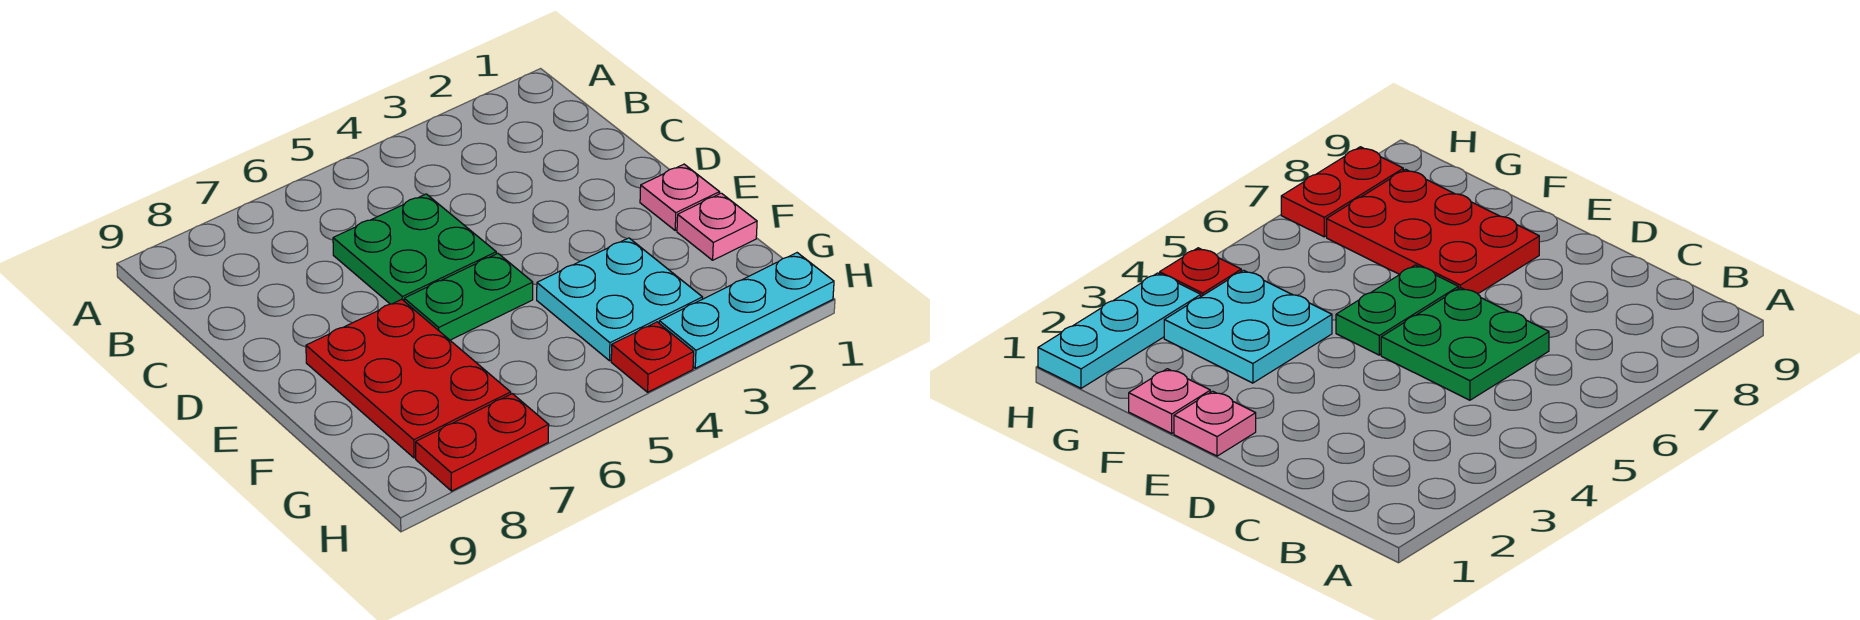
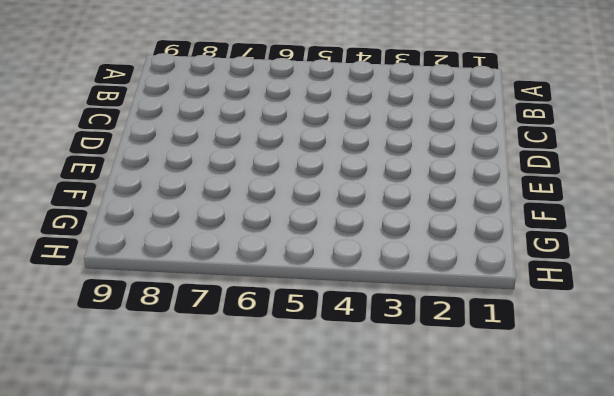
none -> green plate C5:D6 level 1
none -> pink plate E1 level 1

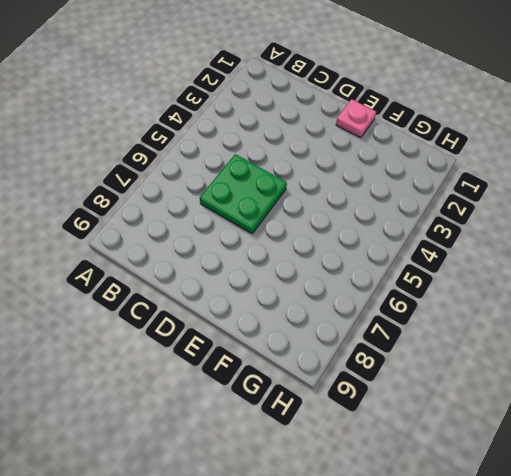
none -> green plate E5:E6 level 1
none -> red plate E7:G8 level 1

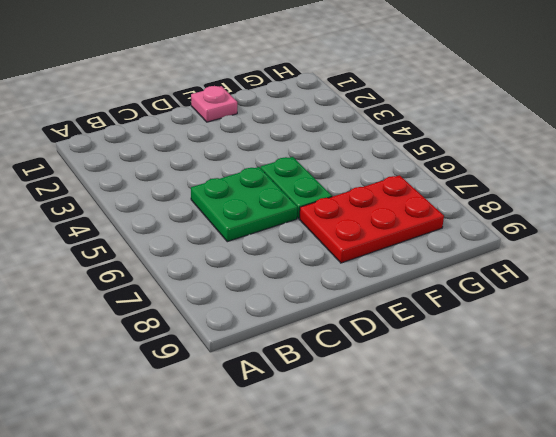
none -> pink plate F1 level 1
none -> cyan plate F3:G4 level 1

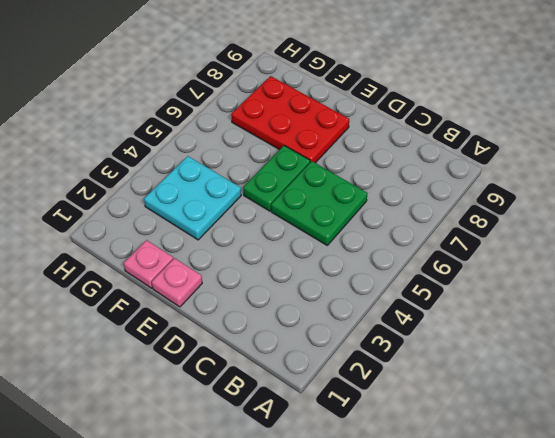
none -> cyan plate H1:H3 level 1
none -> red plate H4 level 1

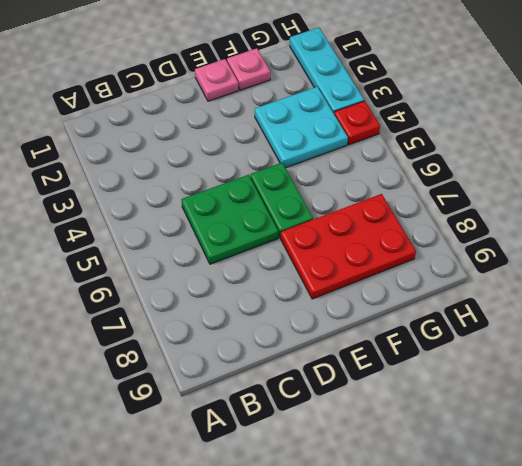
none -> red plate H7:H8 level 1

